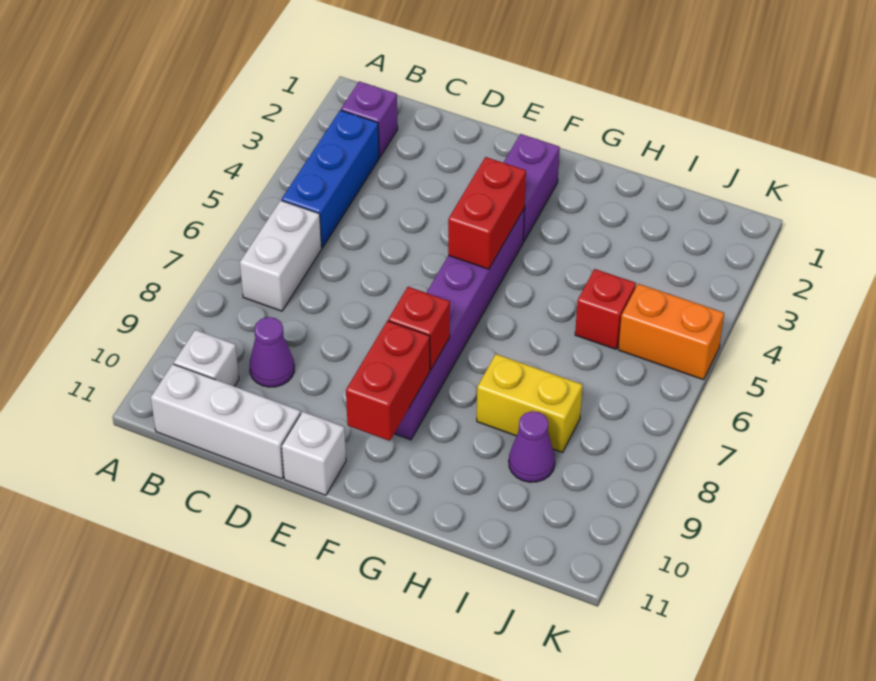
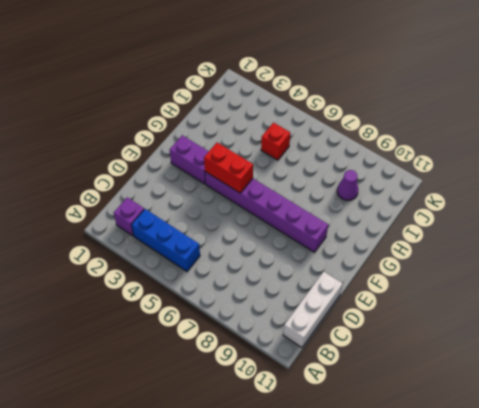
none -> white brick B6:B7 level 1
none -> white brick B10 level 1
none -> purple cone C9 level 1

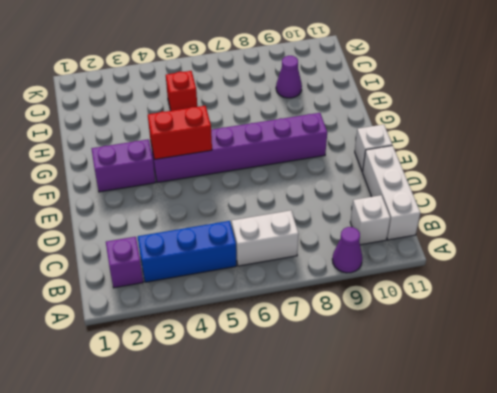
purple cone A9 level 1 -> purple cone C9 level 1
none -> yellow brick H8:I8 level 1
none -> orange brick J5:K5 level 1
none -> red brick F8 level 2

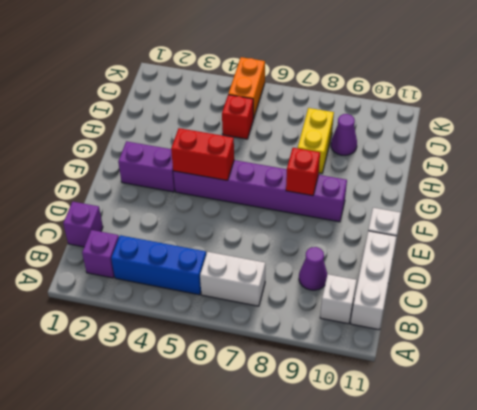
purple brick C1 level 1 -> none
none -> red brick F9:F10 level 2

